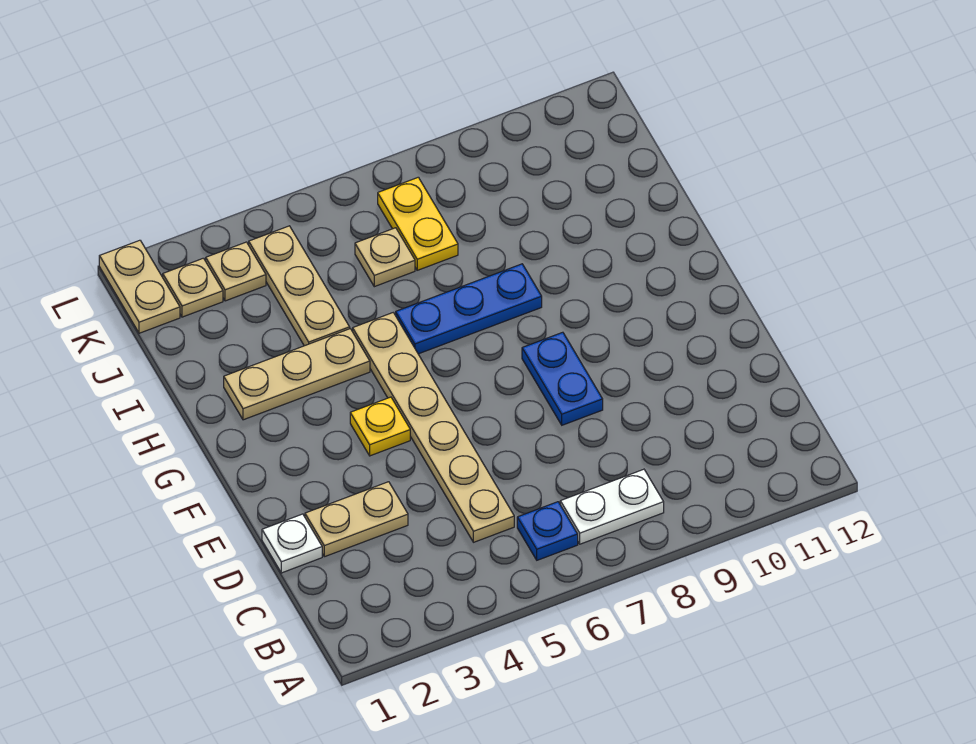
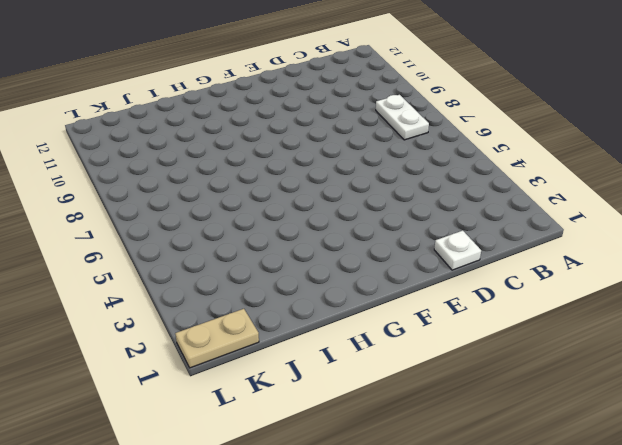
none -> blue plate B6 level 1
none -> tan plate C5:H5 level 1
none -> tan plate D2:D3 level 1

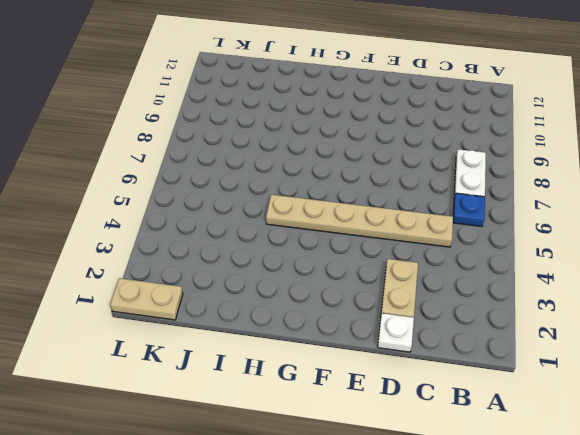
none -> blue plate E8:F8 level 1
none -> yellow plate F4 level 1
none -> tan plate H2:H4 level 1

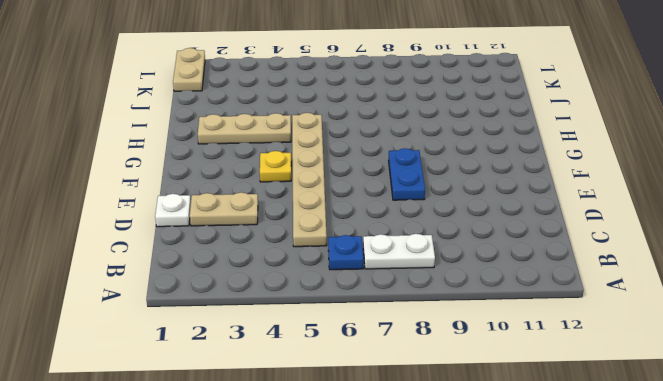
none -> blue plate H6:H8 level 1
none -> tan plate I4:K4 level 1
none -> tan plate J6 level 1

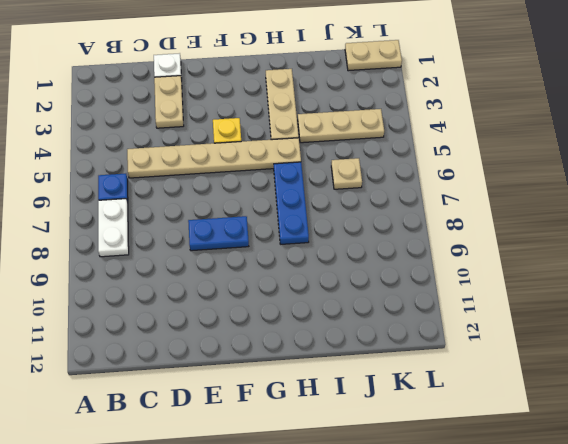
none -> yellow plate J7:K7 level 1
none -> tan plate K2 level 1
none -> tan plate K3 level 1

